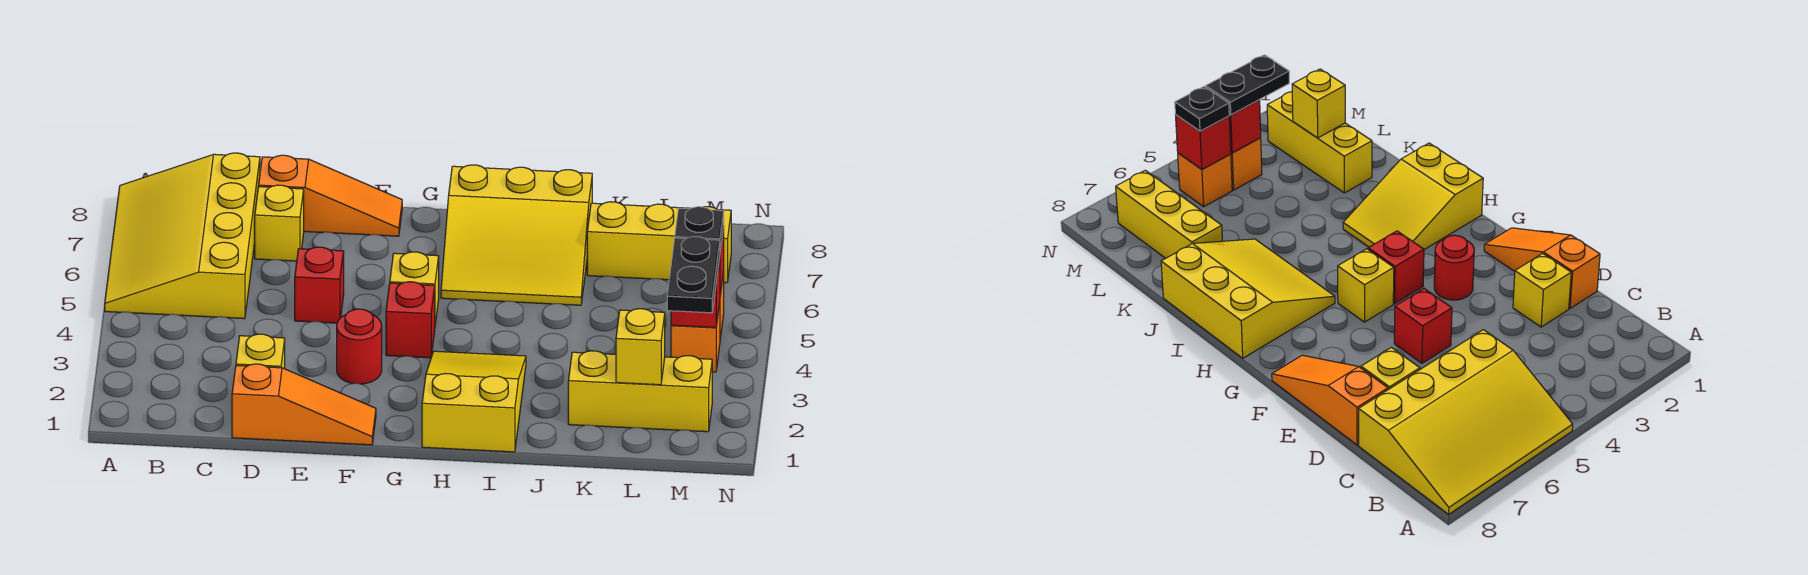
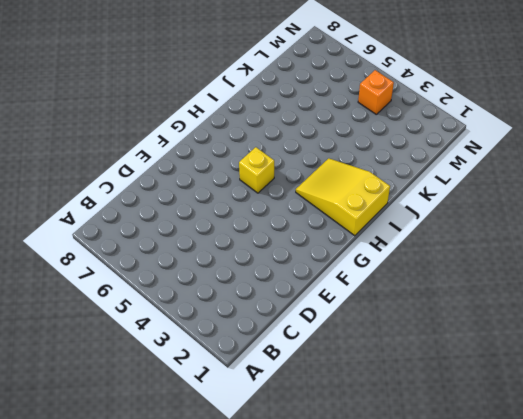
none -> yellow slope A5:C8 level 1 top C
none -> orange slope D1:F1 level 1 top D
none -> yellow brick D2 level 1

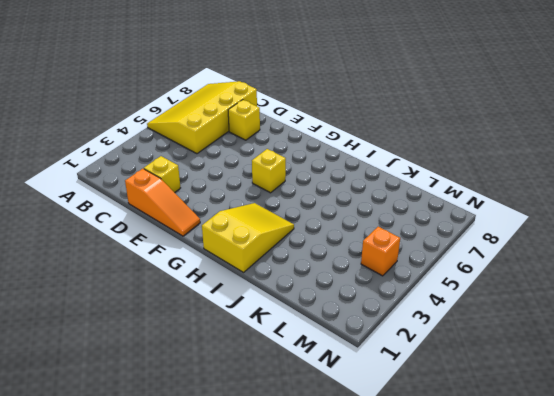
none -> orange slope D8:F8 level 1 top D
none -> red brick E5 level 1
none -> red round brick F3 level 1

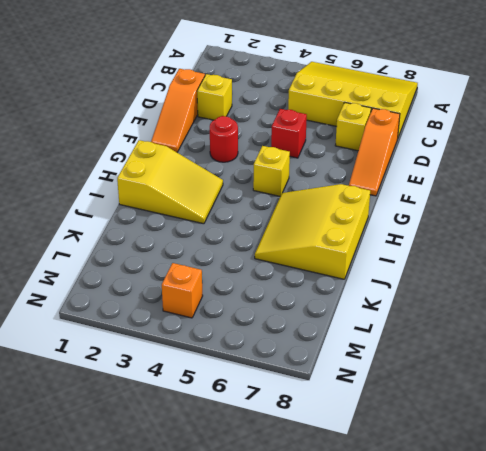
none -> red brick G4 level 1
none -> yellow brick K2:M2 level 1
none -> yellow brick K7:M7 level 1

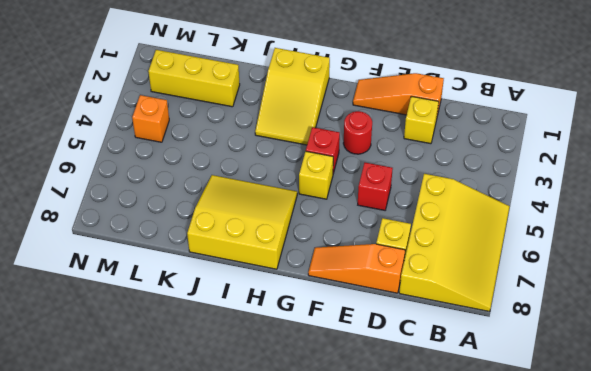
none -> yellow brick K7:M7 level 1
none -> orange brick M5 level 1
none -> yellow brick L2 level 2

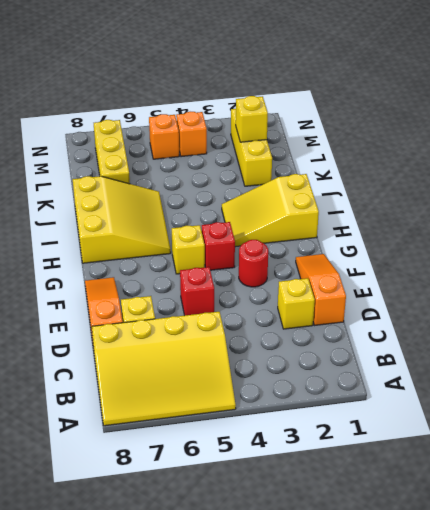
none -> red brick M4 level 2
none -> red brick M5 level 2
none -> black plate M3:M4 level 3

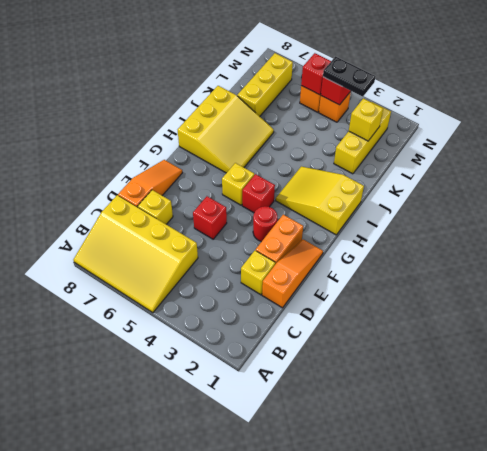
orange brick E2:F2 level 1 -> none
none -> black plate M5 level 3

